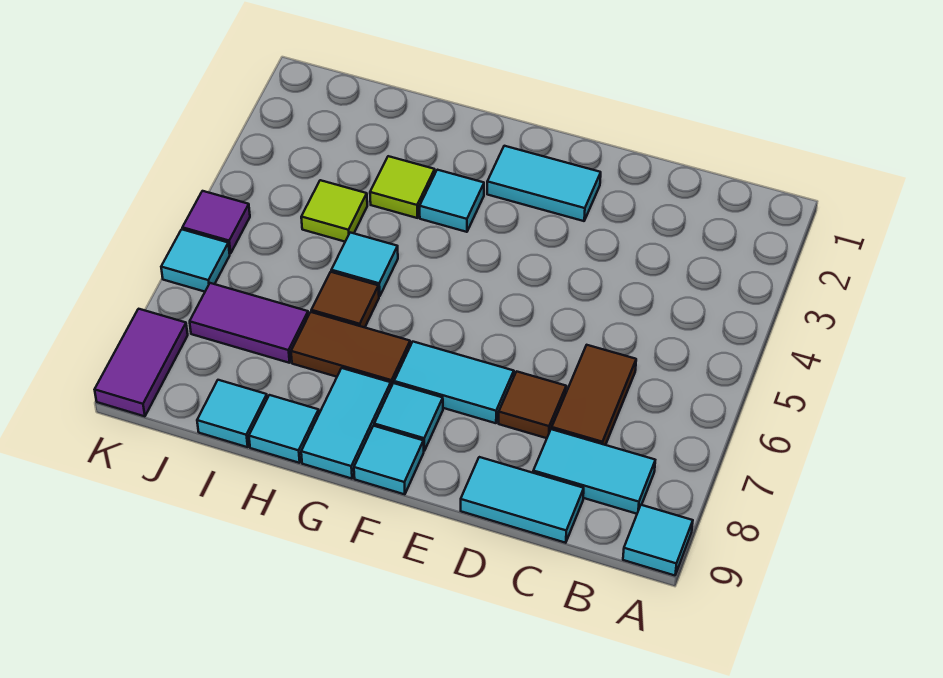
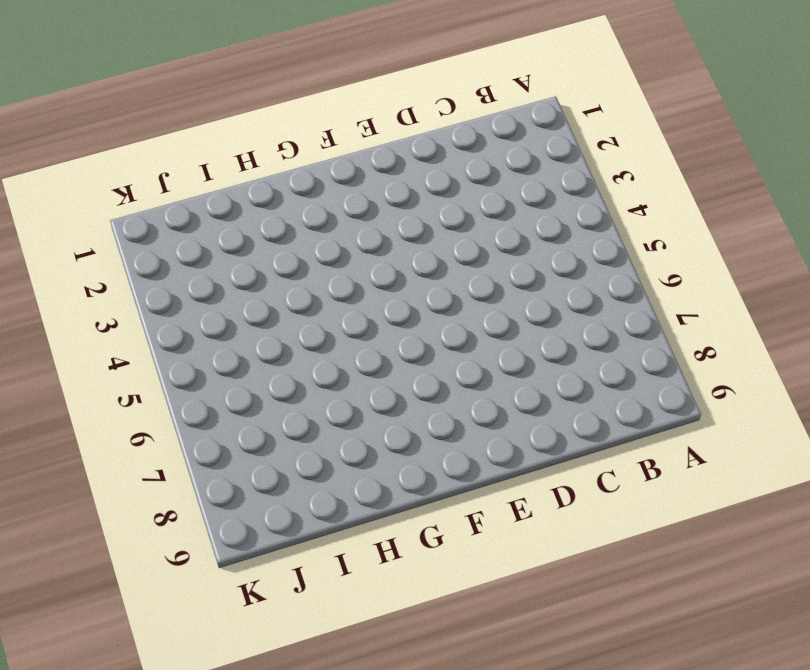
none -> cyan tile A9 level 1
none -> cyan tile B8:C8 level 1
none -> brown tile C6:C7 level 1

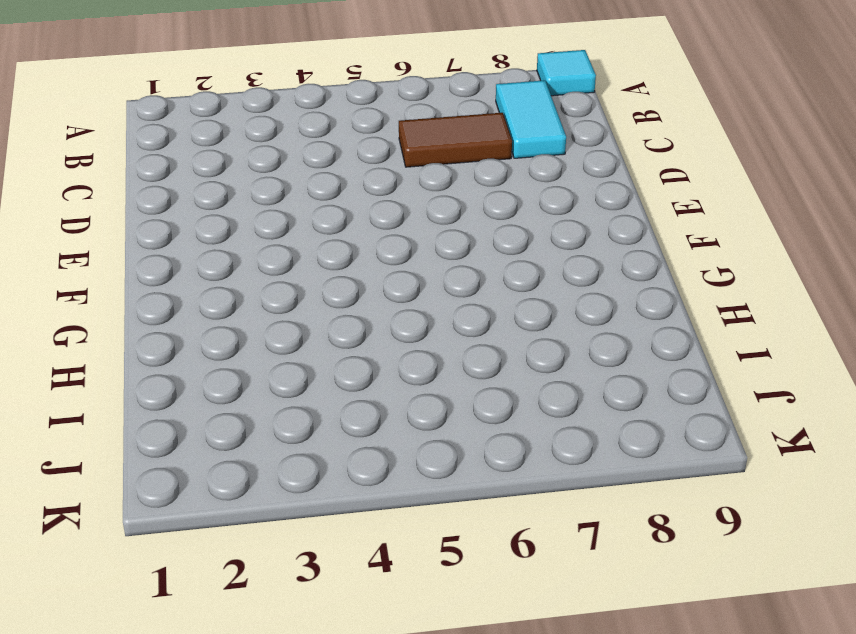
none -> cyan tile C9:D9 level 1
none -> brown tile D7 level 1
none -> cyan tile E2:F2 level 1

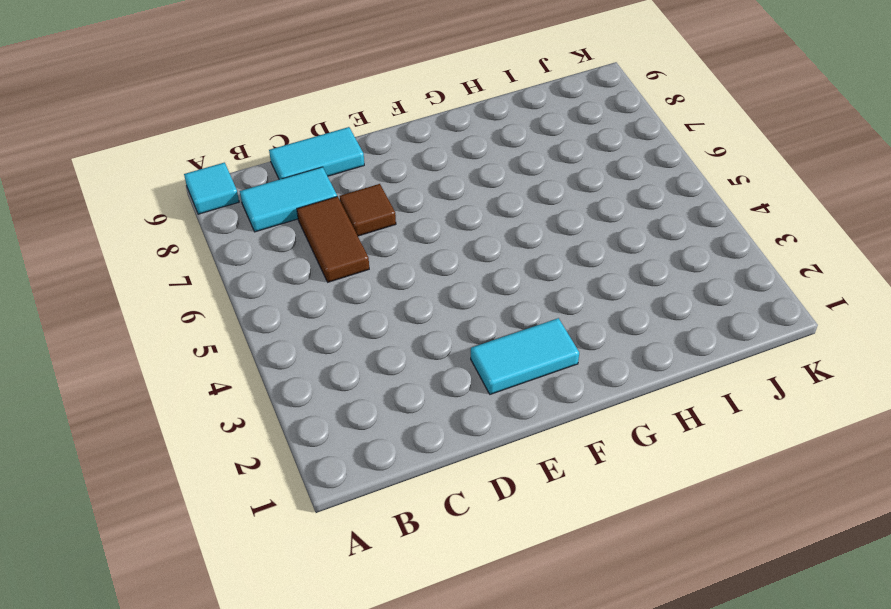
none -> cyan tile E7:F7 level 1
none -> cyan tile F8 level 1
none -> cyan tile F9 level 1

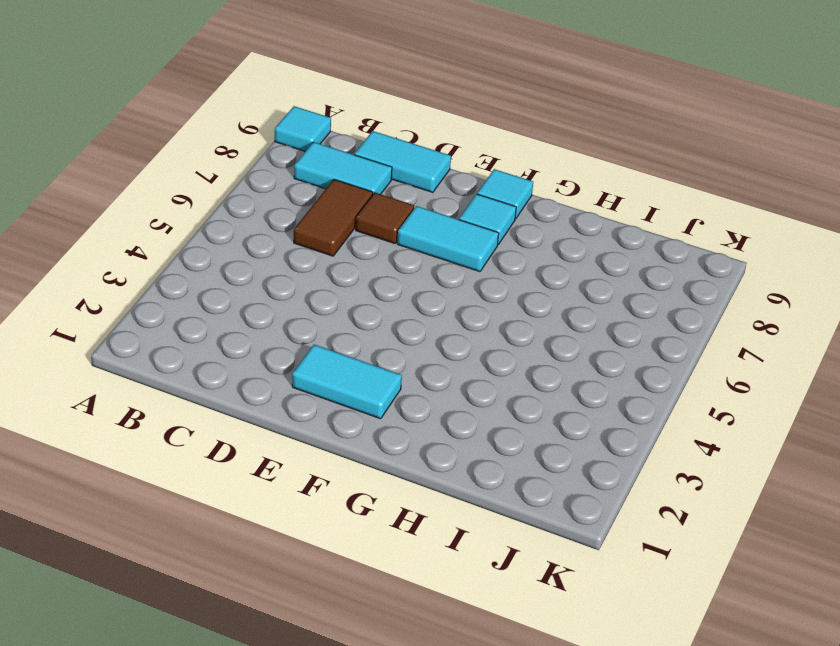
none -> cyan tile G3 level 1
none -> brown tile G7:H7 level 1
none -> cyan tile G8:G9 level 1

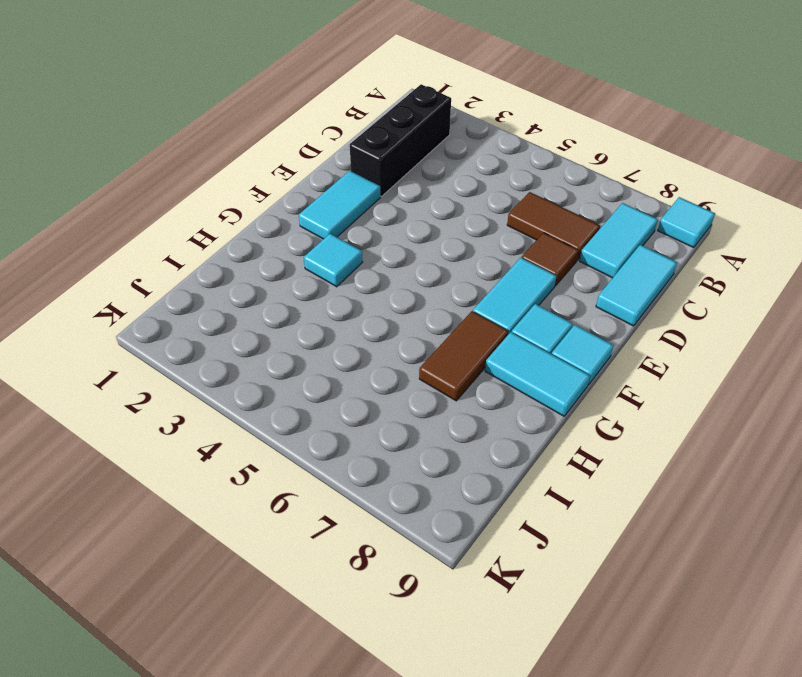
black brick B2:D2 level 1 -> none
none -> lime tile H3 level 1
none -> cyan tile H5 level 1
none -> brown tile H6 level 1

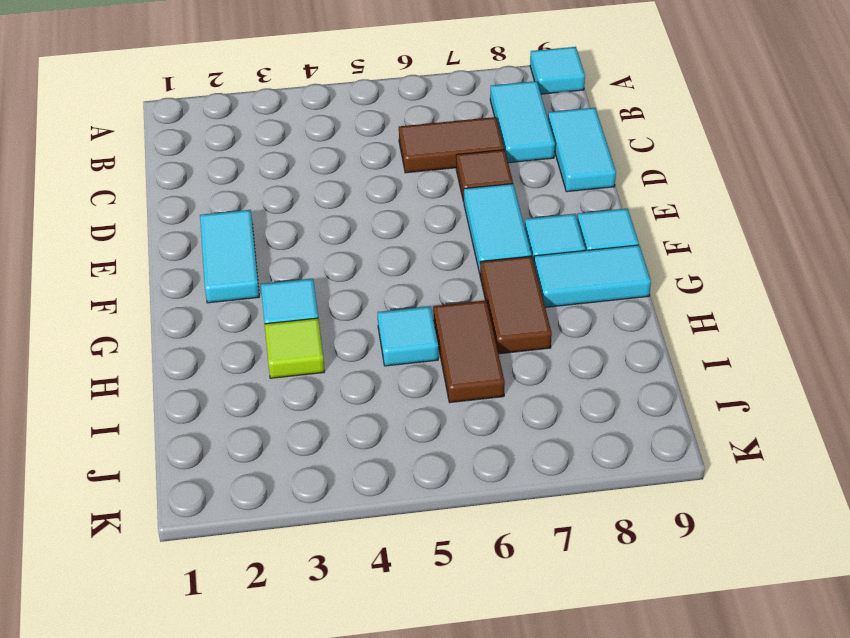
brown tile H6:I6 level 1 -> brown tile H6 level 1
none -> cyan tile H9 level 1
none -> lime tile I4 level 1
none -> purple tile I7:J7 level 1

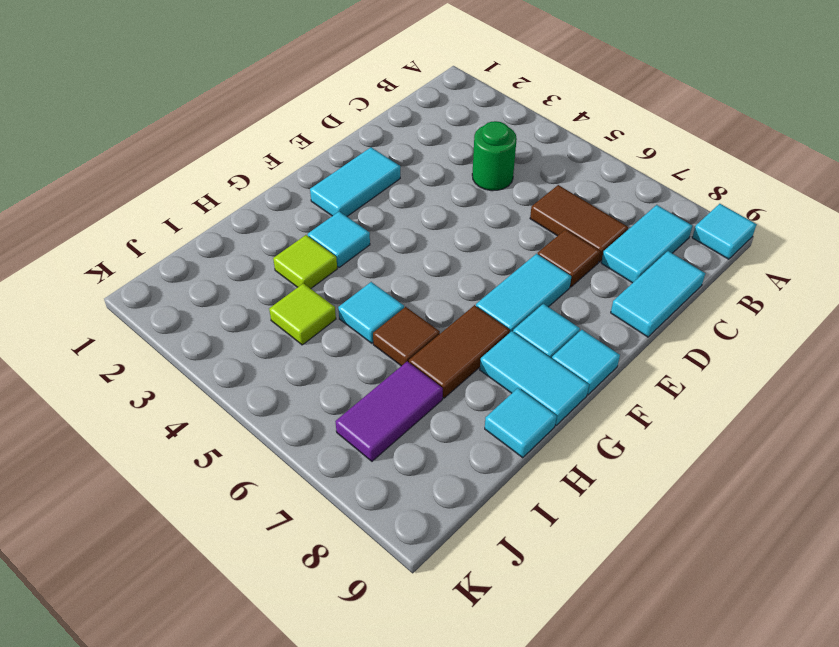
green round brick C4 level 1 -> none
none -> cyan tile I9 level 1
none -> purple tile K5 level 1
none -> cyan tile K6 level 1

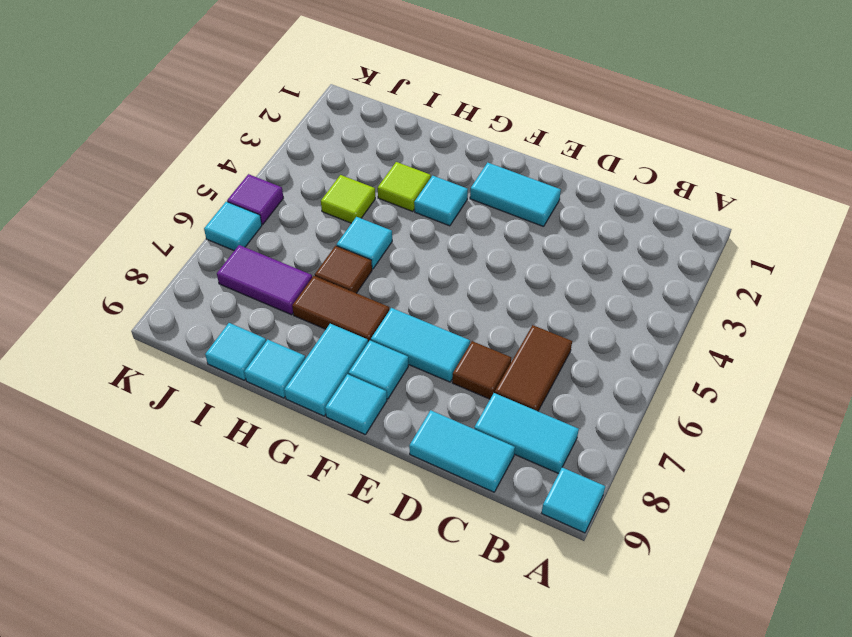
none -> purple tile K8:K9 level 1

